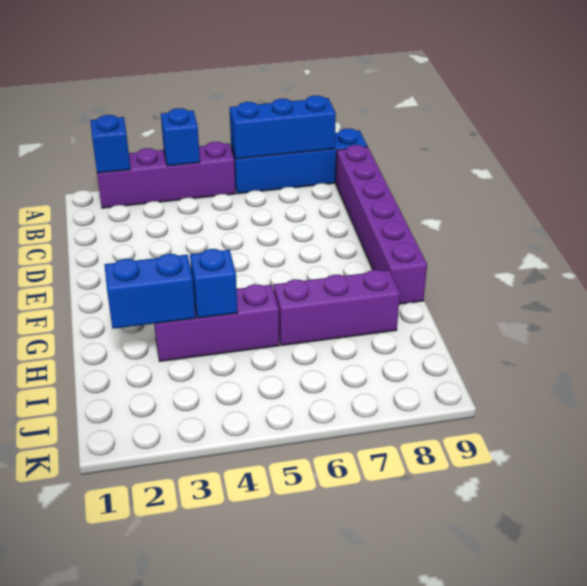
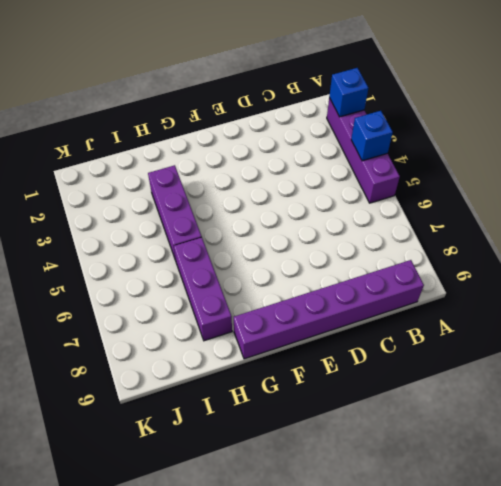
none -> blue brick A6:A9 level 1
none -> blue brick A6:A8 level 2

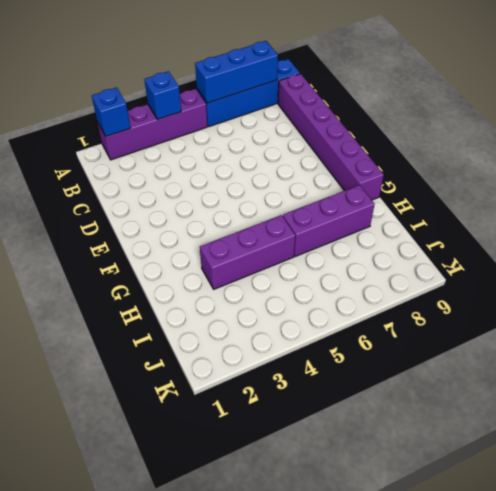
none -> blue brick H2:H3 level 2
none -> blue brick H4 level 2

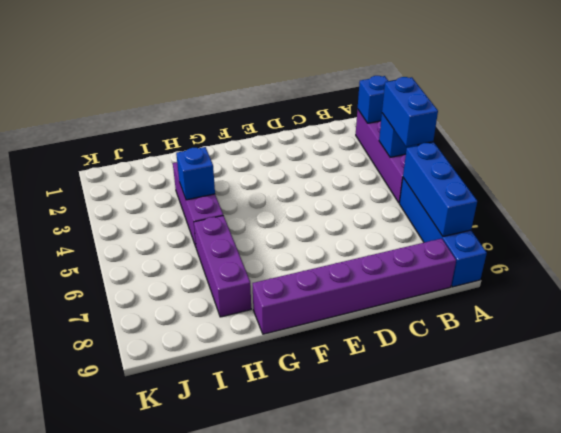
blue brick A4:A5 level 3 -> blue brick H2:H3 level 2

